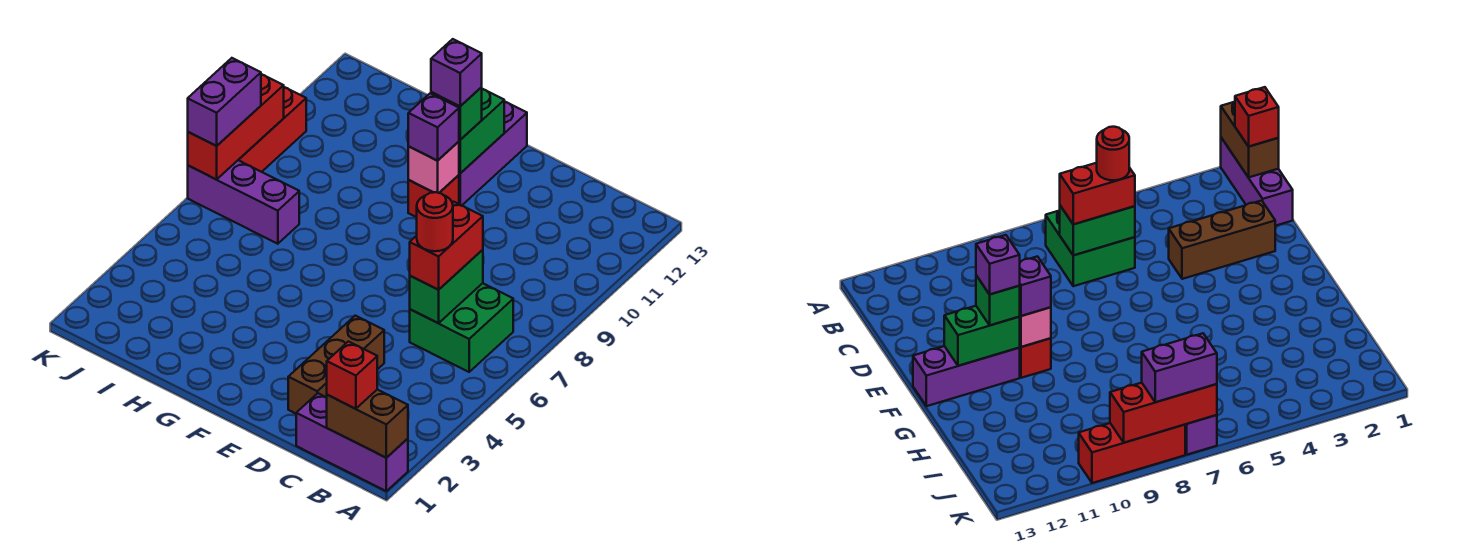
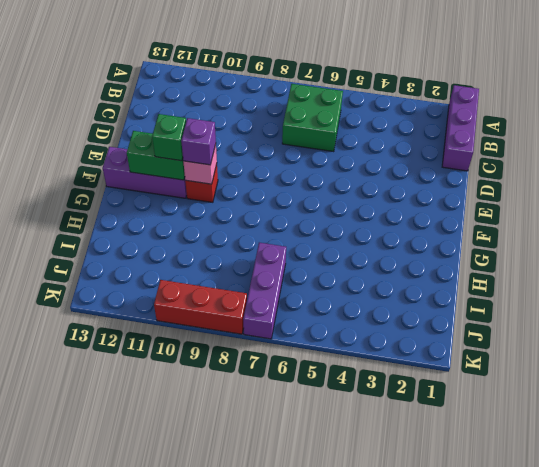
none -> brown brick D2:D4 level 1
none -> brown brick A1:B1 level 2
none -> green brick C6:C7 level 2

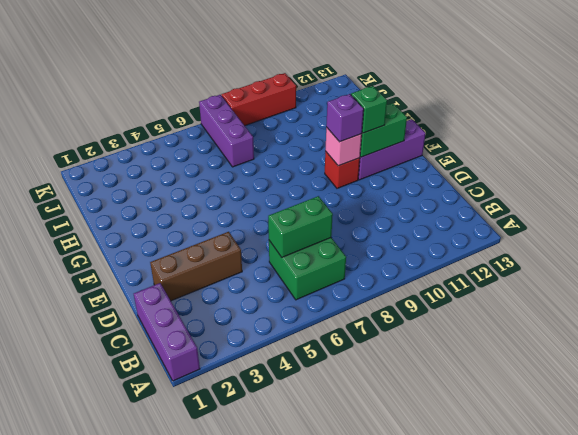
none -> brown brick A1:B1 level 2
none -> red brick K7:K9 level 2
none -> red brick B1 level 3

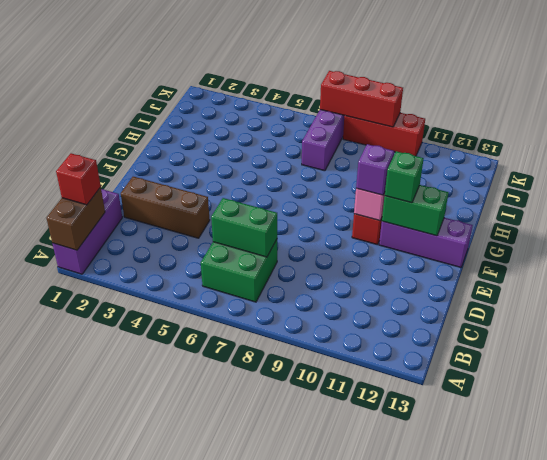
none -> red brick C6:C7 level 3
none -> purple brick K7:K8 level 3
none -> red round brick C6 level 4

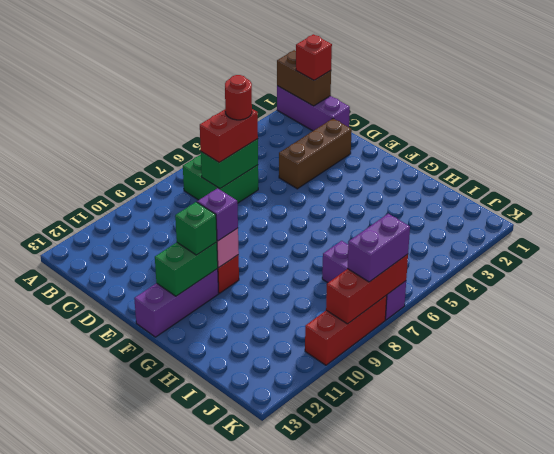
none -> purple brick F11 level 4

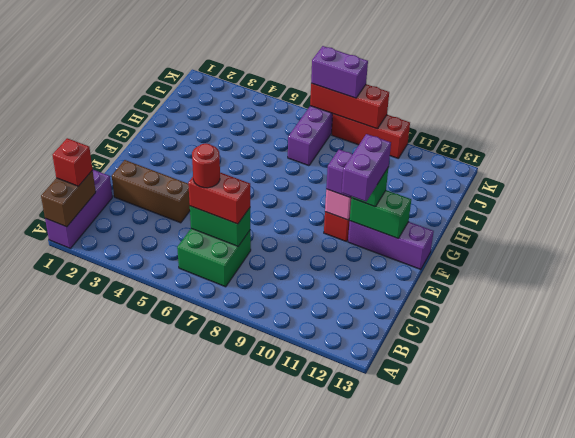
purple brick E11:F11 level 4 -> purple brick F11 level 4

